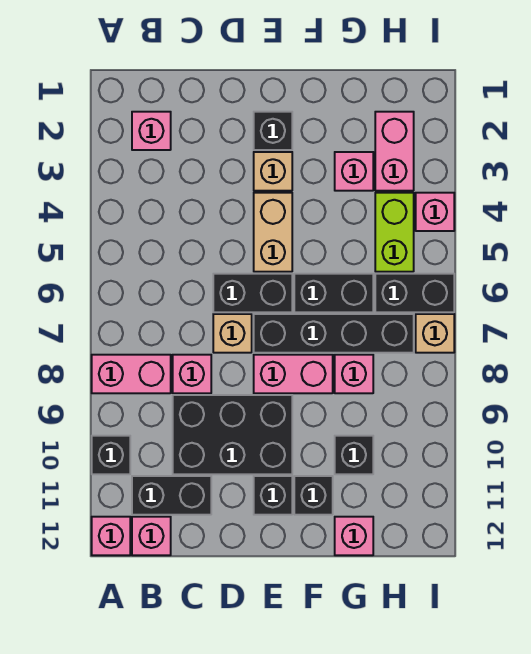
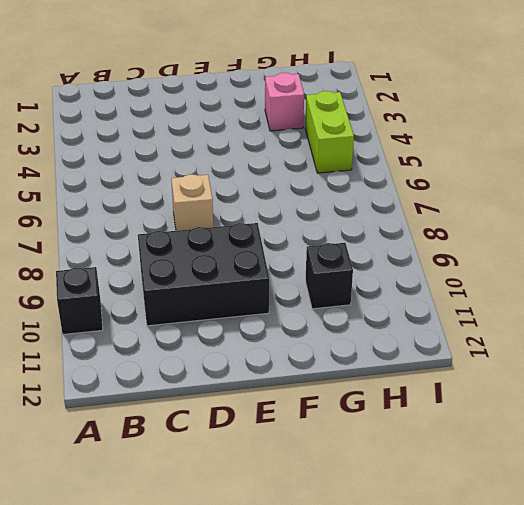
none -> pink brick A8:B8 level 1
none -> pink brick A12 level 1
none -> pink brick B2 level 1

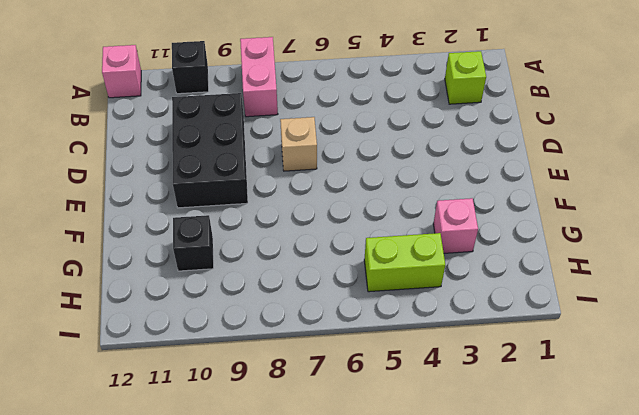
lime brick B2 level 1 -> pink brick B2 level 1
none -> black brick B11:C11 level 1
none -> pink brick B12 level 1
none -> pink brick C8 level 1

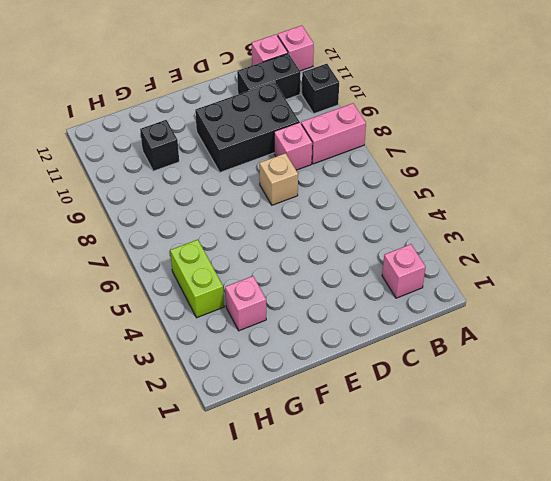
none -> black brick D6:E6 level 1
none -> black brick E2 level 1
none -> tan brick E3 level 1

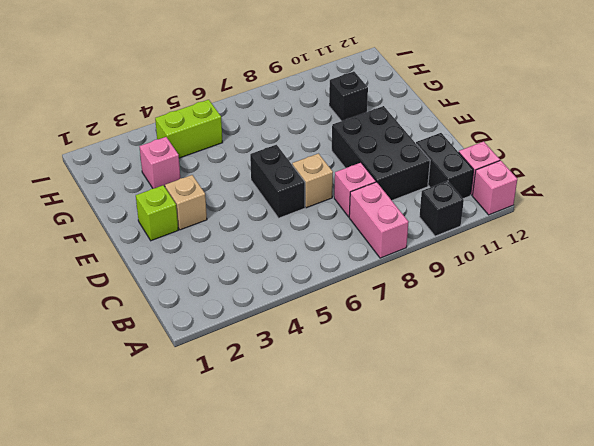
lime brick E2 level 1 -> black brick E2 level 1
none -> pink brick B2 level 1
none -> tan brick E4:E5 level 1
none -> black brick E7:H7 level 1

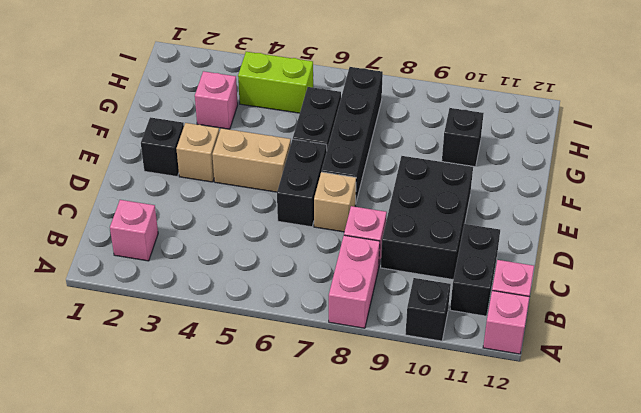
none -> pink brick E8:F8 level 1
none -> black brick E11 level 1
none -> black brick F11 level 1

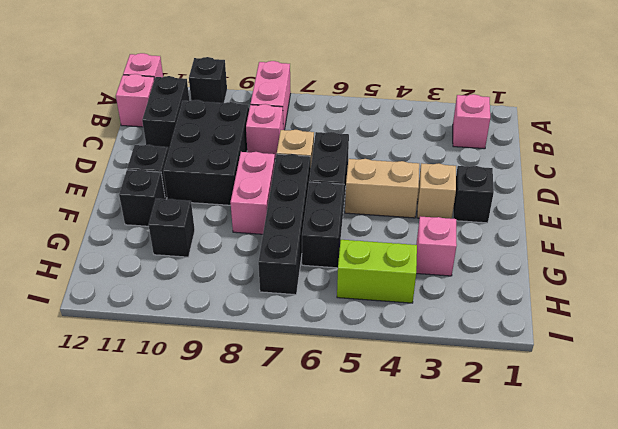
none -> pink brick G8 level 1
none -> pink brick G12 level 1
none -> pink brick H2:H3 level 1

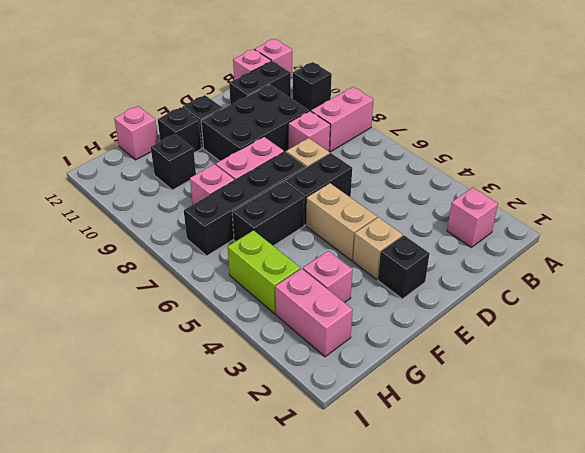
none -> black brick H6:I6 level 1
none -> pink brick I4 level 1
none -> tan brick I7 level 1

